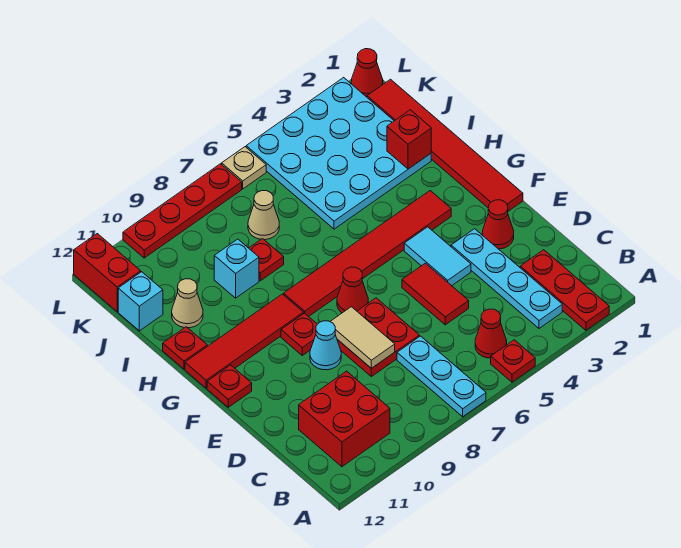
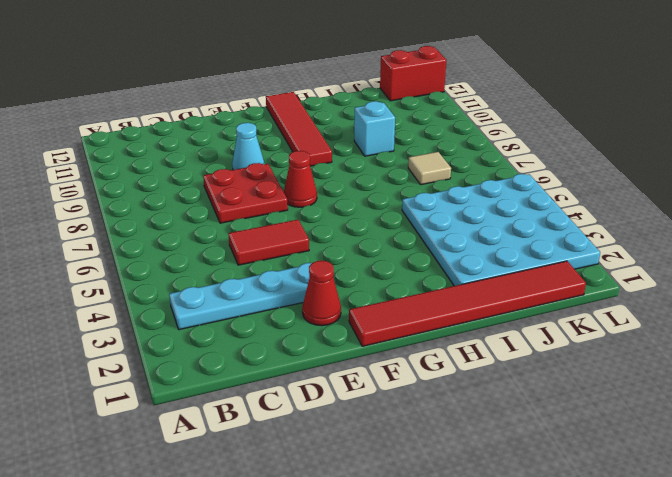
tan tile J7 level 1 -> tan cone J7 level 1
none -> red plate A2:C2 level 1
none -> red plate A5 level 1
none -> cyan plate A7:C7 level 1
none -> red cone B5 level 1

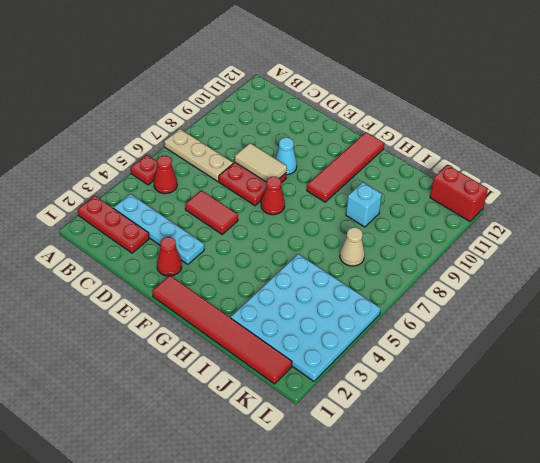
tan plate A7:C7 level 1 -> cyan plate A7:C7 level 1
none -> red brick B10:C11 level 1
none -> cyan tile E4:F4 level 1
none -> red plate F9 level 1
none -> red plate F12 level 1

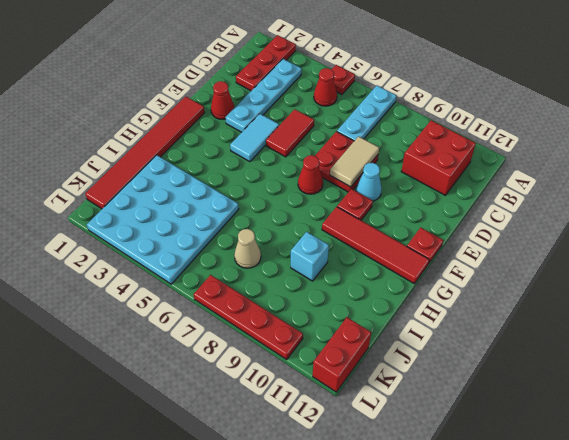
none -> red tile G3:G8 level 1
none -> red plate H12 level 1
none -> red plate I8 level 1
none -> tan cone I11 level 1

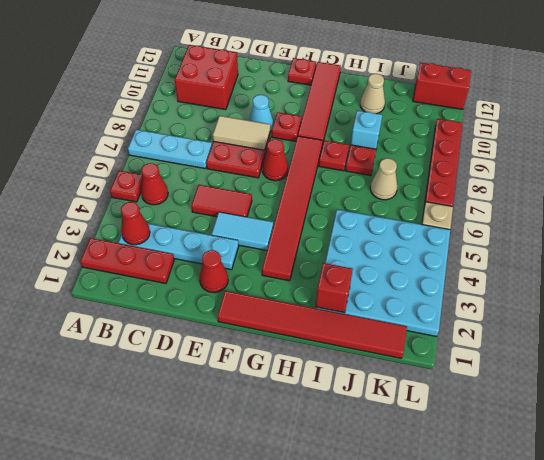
red cone B3 level 2 -> red cone L1 level 1
red plate H8 level 1 -> red plate H12 level 1
none -> cyan brick J12 level 1

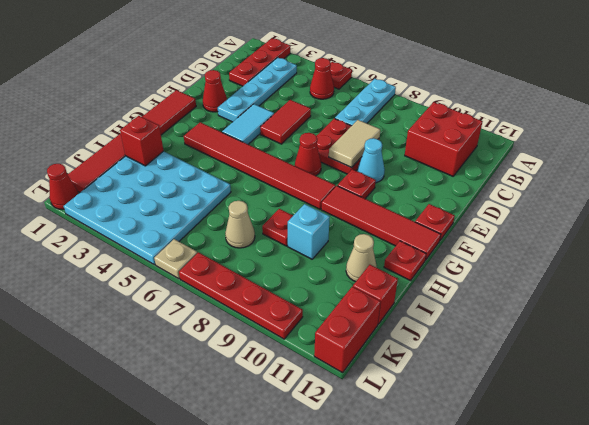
red brick J12 level 1 -> cyan brick J12 level 1

